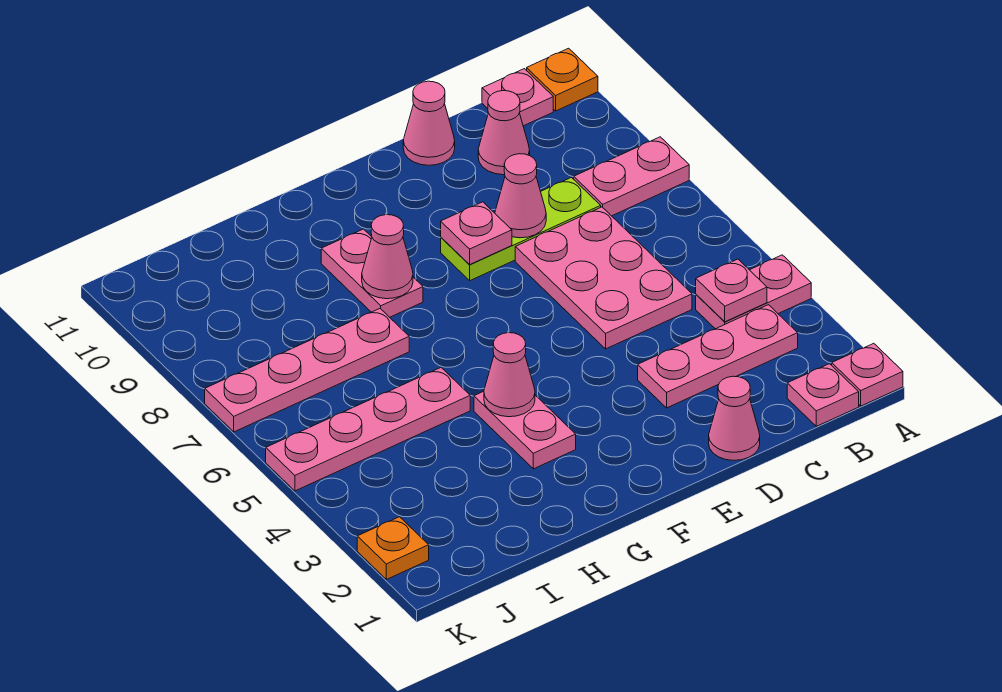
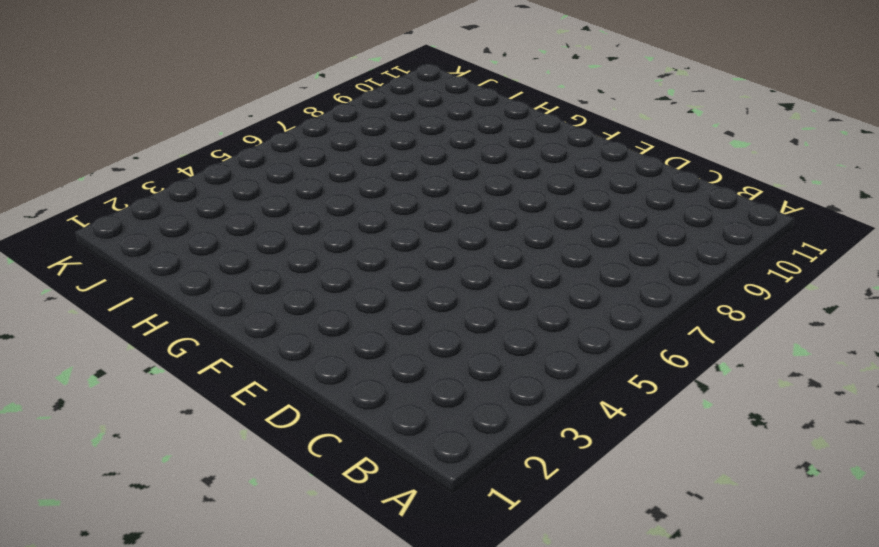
none -> pink plate A1 level 1
none -> pink plate A4:B4 level 1
none -> pink plate A8:B8 level 1

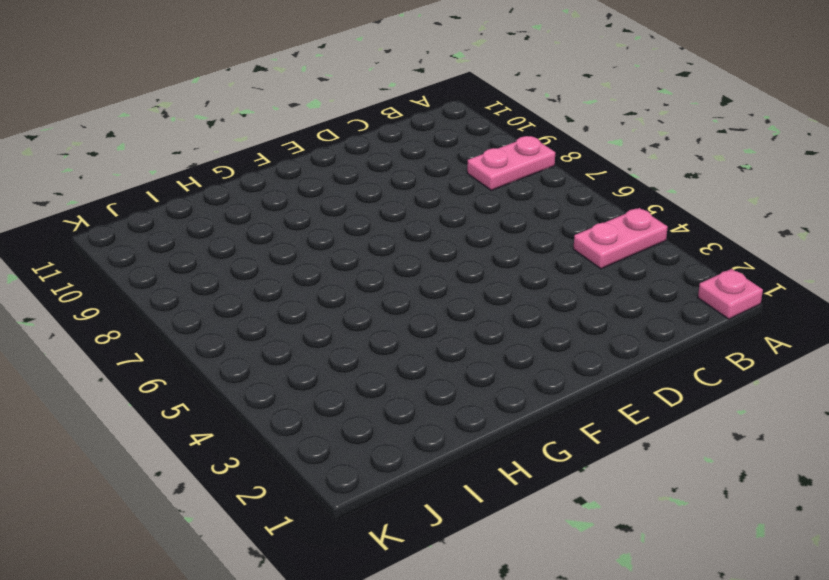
none -> orange plate A11 level 1
none -> pink plate B1 level 1
none -> pink plate B3:D3 level 1

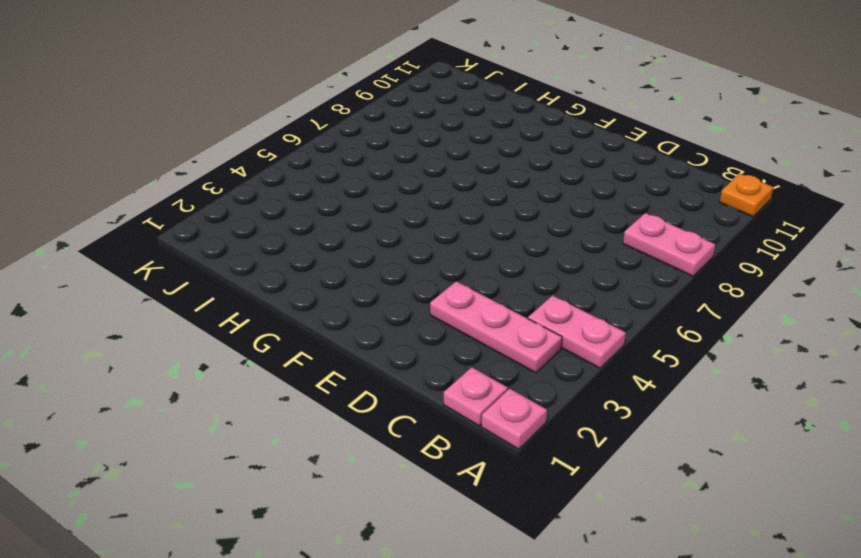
none -> pink plate B11 level 1
none -> pink plate C5:D7 level 1
none -> lime plate C8:E8 level 1

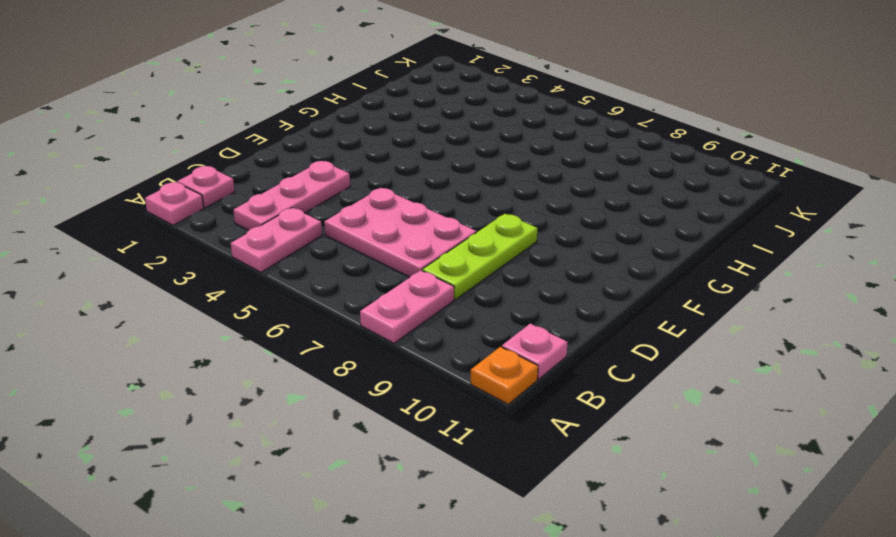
none -> pink cone C10 level 1
none -> pink cone D1 level 1
none -> pink cone D11 level 1

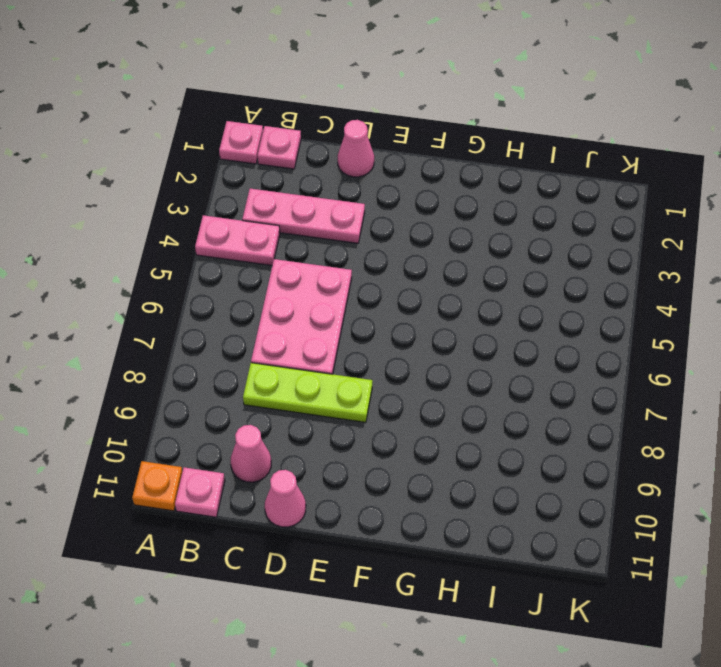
none -> pink plate A8:B8 level 1
none -> pink plate G3:G4 level 1
none -> pink plate G8:G9 level 1

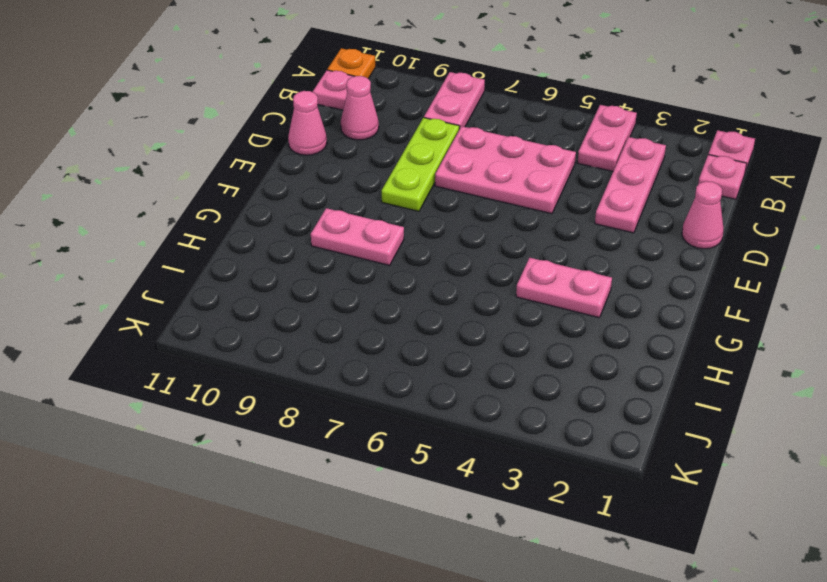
none -> pink plate H5:K5 level 1
none -> pink plate H7:K7 level 1
none -> orange plate K2 level 1

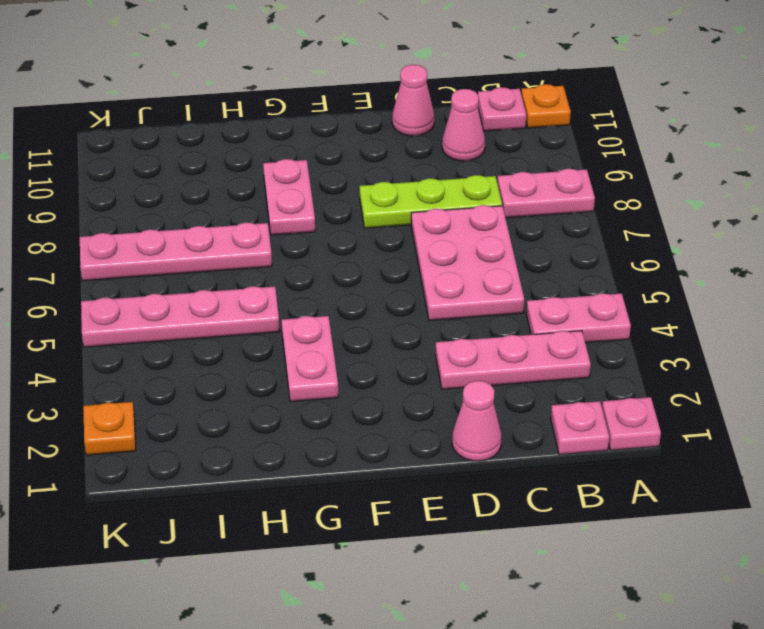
none -> pink plate B4 level 2
none -> pink cone D8 level 2
none -> pink plate E8 level 2

